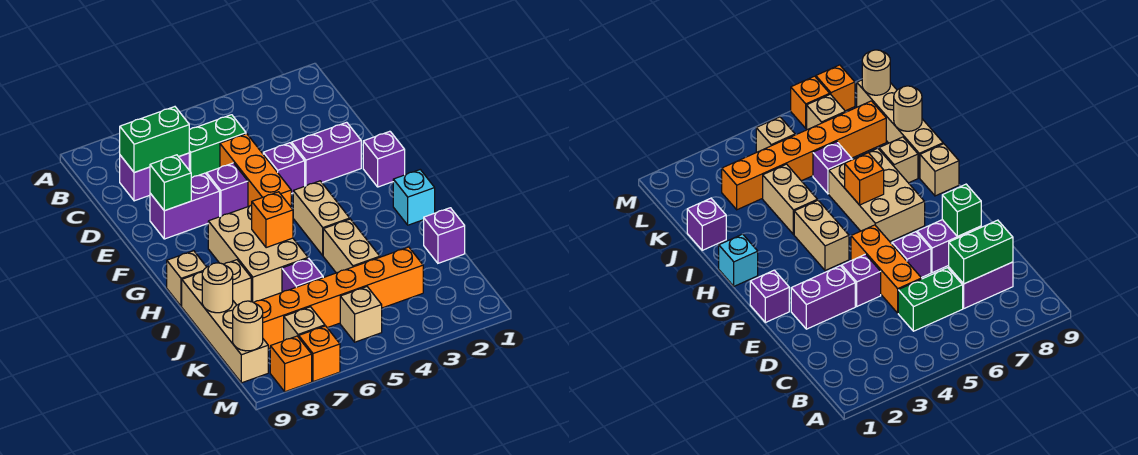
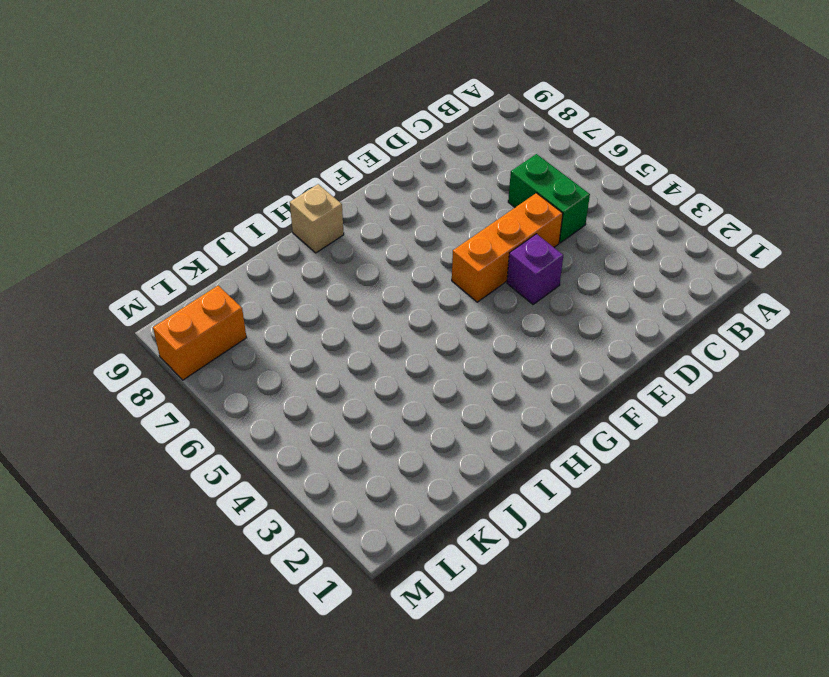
orange brick L8:M8 level 1 -> orange brick M8 level 1
none -> purple brick C7:C8 level 1
none -> purple brick E2:E3 level 1
none -> purple brick E6 level 1

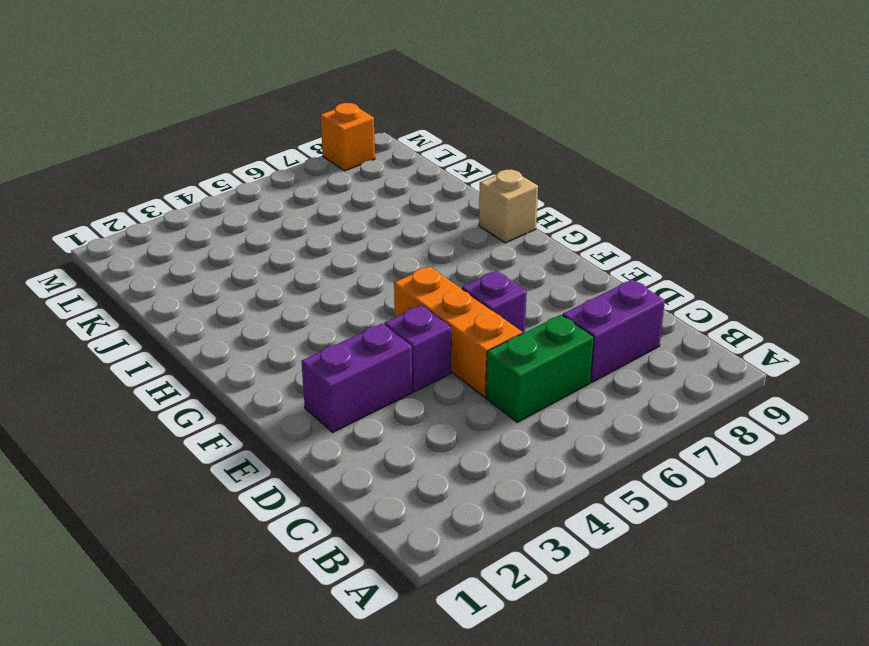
none -> purple brick E7:E8 level 1
none -> purple brick F1 level 1
none -> tan brick G4:H4 level 1

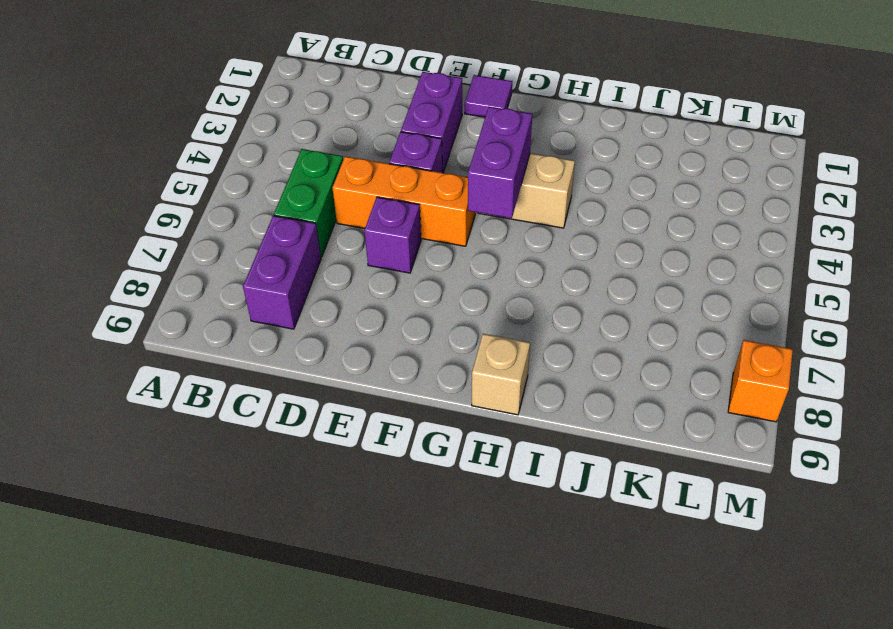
purple tile F1 level 1 -> purple brick F1 level 1
purple brick G4:G5 level 2 -> purple brick E7:E8 level 1
none -> tan brick G6:I7 level 1
none -> cyan brick H1 level 1
none -> tan brick I4:J4 level 1

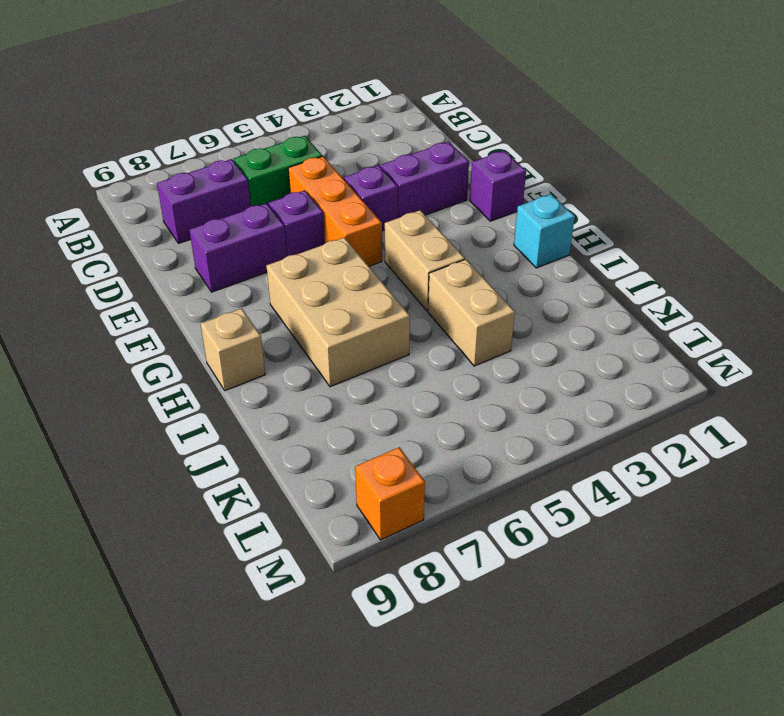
none -> tan brick I8 level 1
none -> tan brick I9:L9 level 1
none -> purple brick J1 level 1

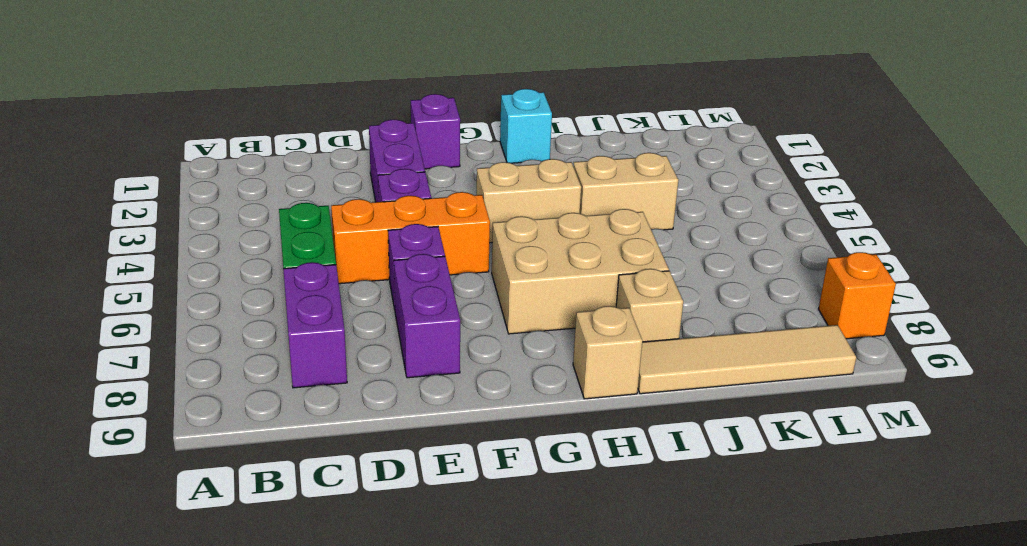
tan tile I9:L9 level 1 -> tan brick I9:L9 level 1
none -> purple brick J1 level 1
none -> purple brick J6 level 1
none -> orange brick K3:K8 level 1

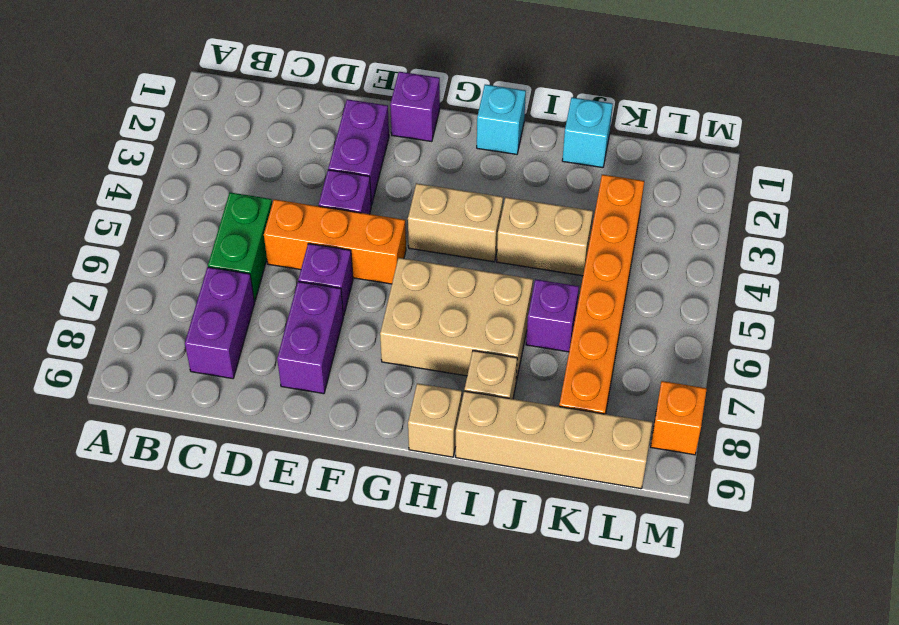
cyan brick J1 level 1 -> purple brick J1 level 1
none -> tan brick L5 level 1
none -> tan brick L7 level 1
none -> orange brick M7 level 1

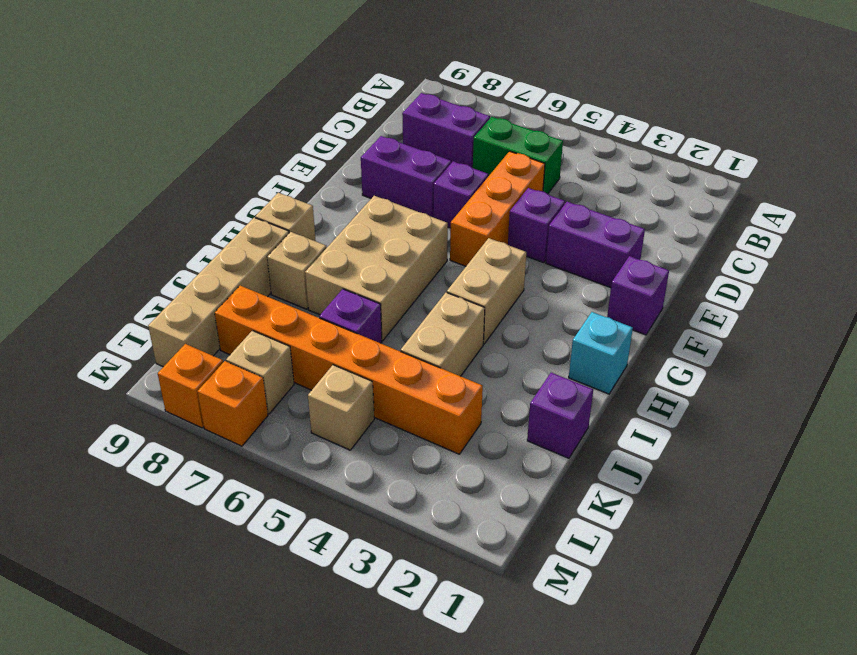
none -> green brick C7:C8 level 2
none -> green brick E8 level 2
none -> orange brick H6 level 2

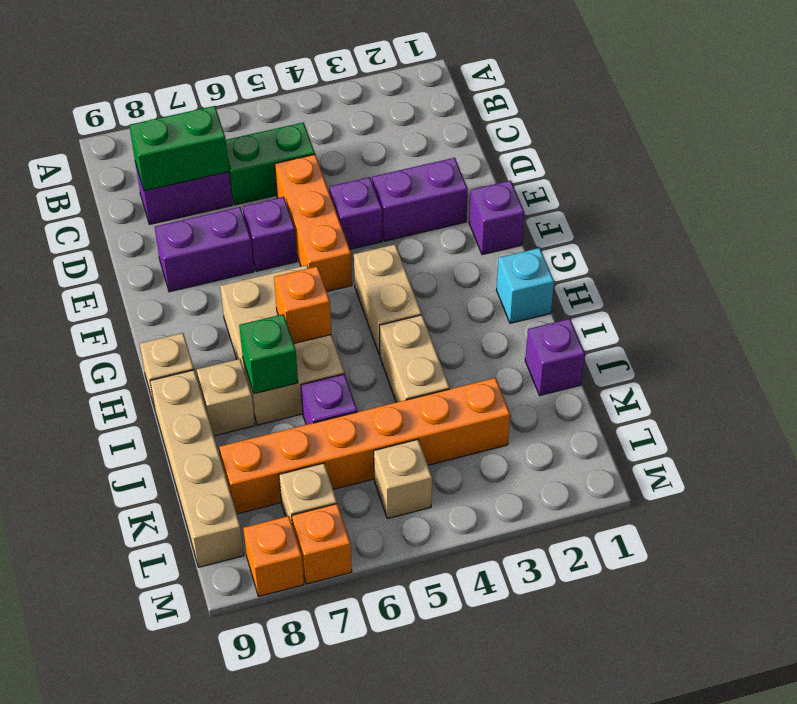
green brick I7 level 2 -> green brick E8 level 2
none -> tan round brick J9 level 2
none -> tan round brick L9 level 2

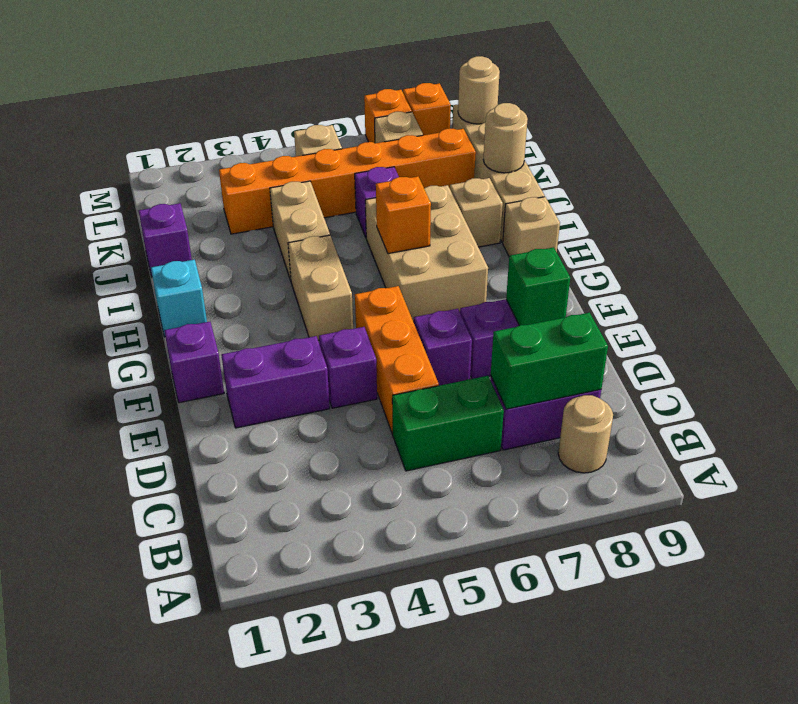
tan round brick B8 level 1 -> none

